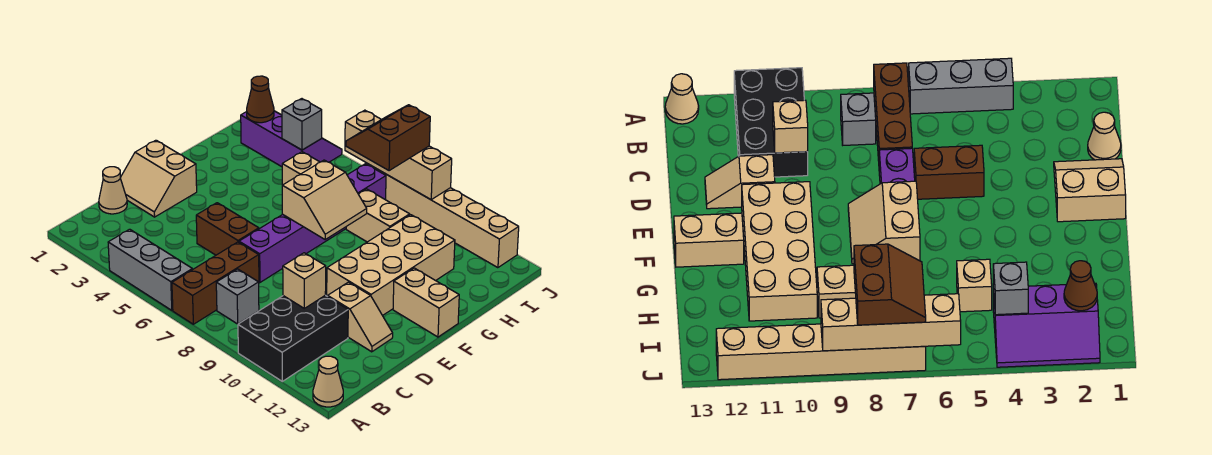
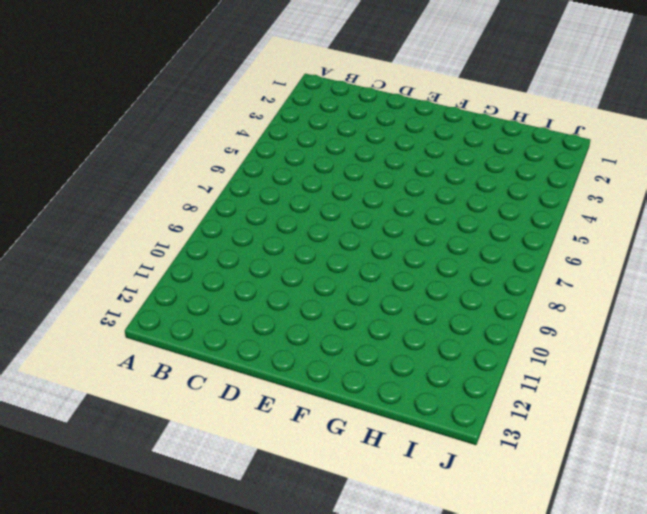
none -> grey brick A4:A6 level 1
none -> brown brick A7:C7 level 1
none -> black brick A10:C11 level 1

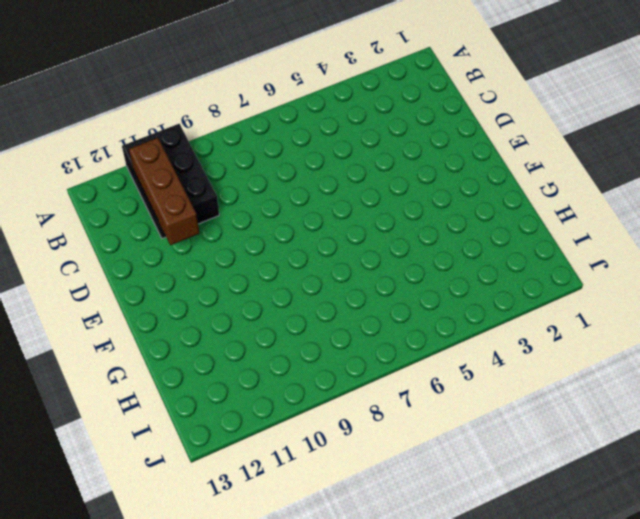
brown brick B11:D11 level 2 -> brown brick A7:C7 level 1
none -> grey brick A4:A6 level 1
none -> tan cone A13 level 1
none -> grey brick B8 level 1

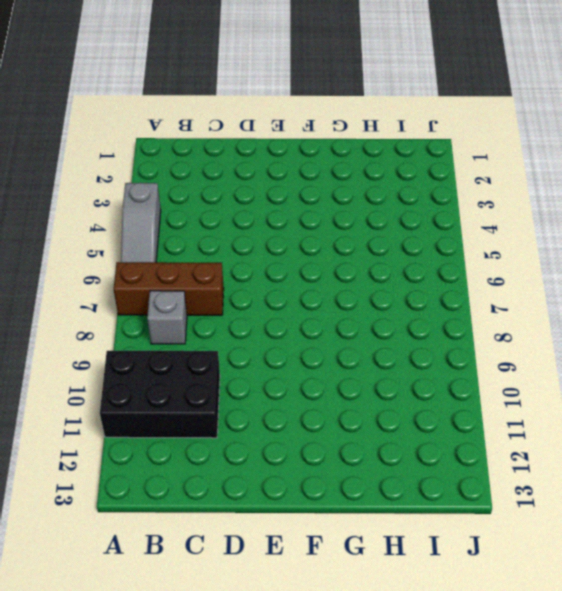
grey slope A4:A6 level 1 top 4 -> grey brick A4:A6 level 1
none -> tan cone A13 level 1
none -> tan cone C1 level 1
none -> tan slope D1:E2 level 1 top E

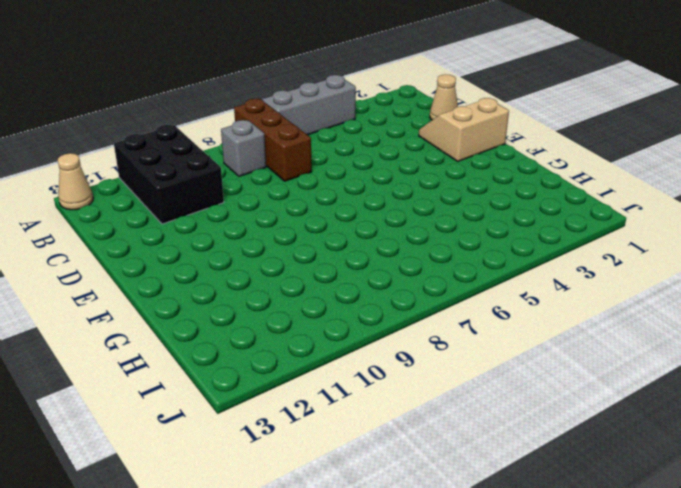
none -> brown brick D5:D6 level 1
none -> purple brick D7:I7 level 1
none -> tan slope D11:D12 level 1 top 11

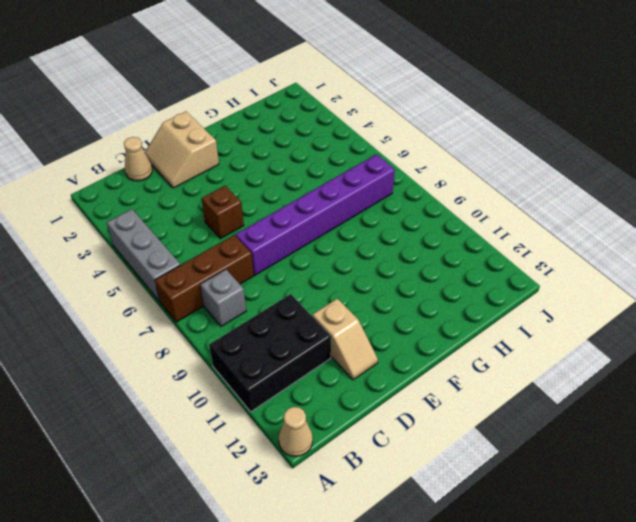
brown brick D5 level 1 -> brown brick D5:D6 level 1
none -> tan brick E10:H11 level 1
none -> tan brick F12:F13 level 1
none -> tan brick H5 level 1

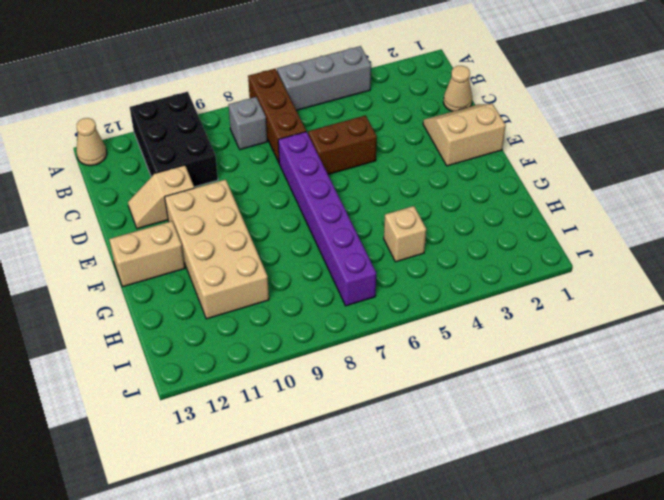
none -> tan brick H8:H9 level 1
none -> purple slope I2:J4 level 1 top I
none -> tan brick J7:J12 level 1

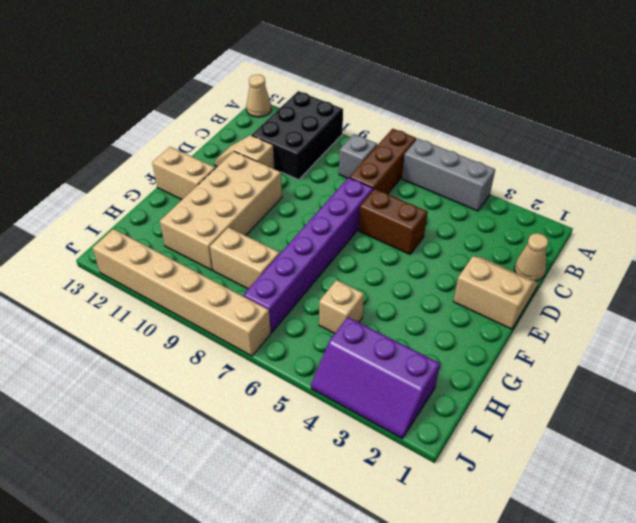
none -> tan brick C10 level 2
none -> tan slope F7:G8 level 2 top 7
none -> brown cone I2 level 2

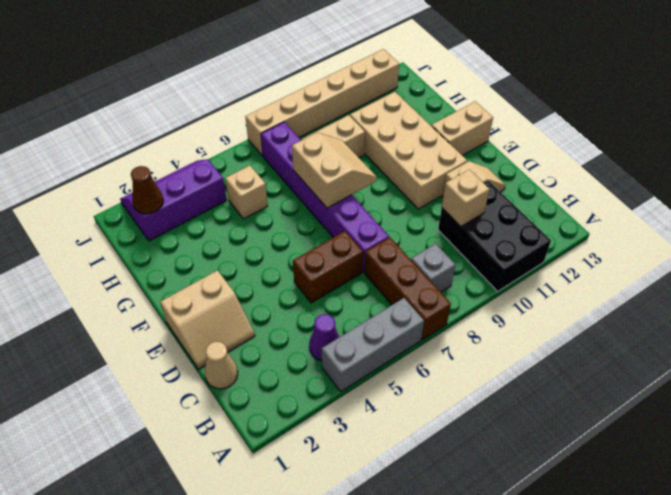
purple cone B4 level 1 -> none
none -> tan cone A13 level 1
none -> grey brick I4 level 2
none -> tan brick J6:J9 level 2

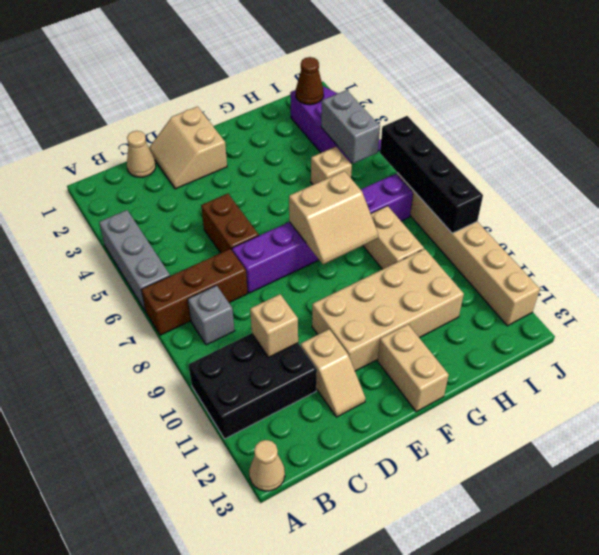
grey brick I4:I5 level 2 -> grey brick I4 level 2
black brick J6:J9 level 2 -> tan brick J6:J9 level 2
none -> brown slope I7:J8 level 3 top 8

